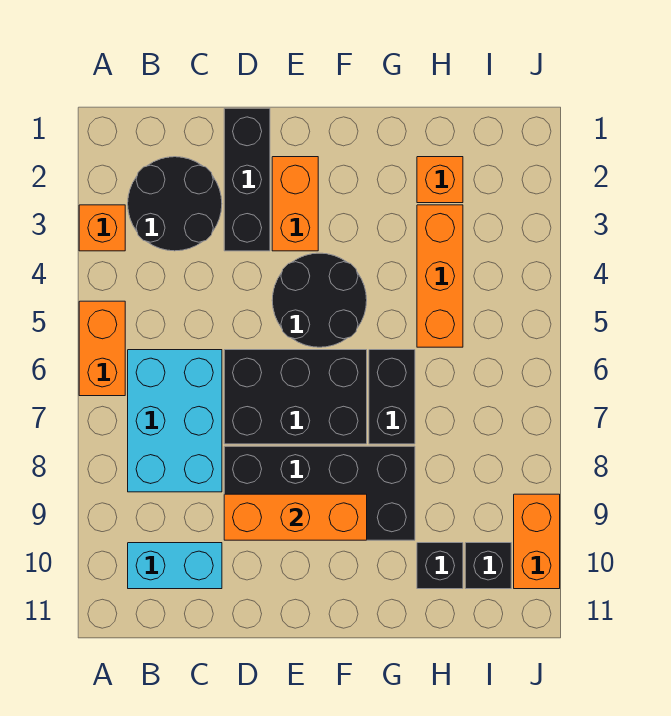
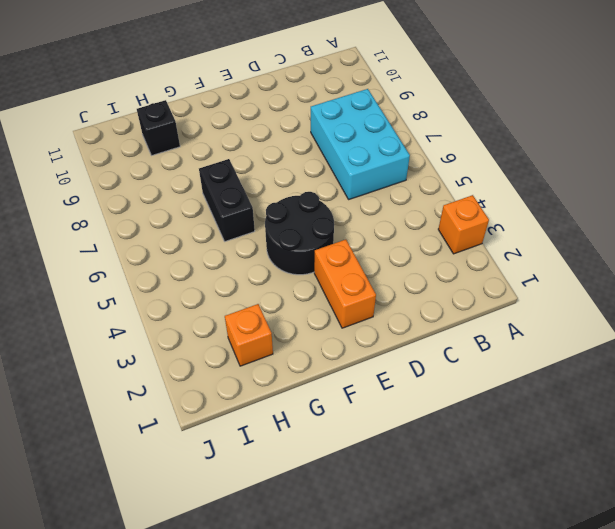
none -> orange brick A5:A6 level 1
none -> black round brick B2:C3 level 1
none -> cyan brick B10:C10 level 1

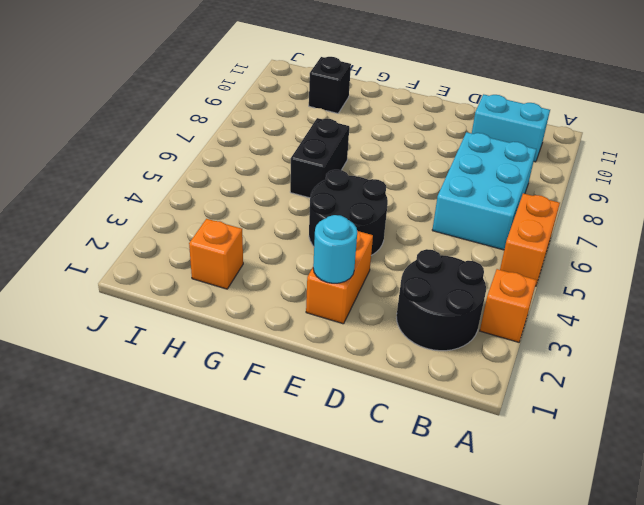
cyan round brick E2 level 2 -> none
none -> black brick D1:D3 level 1
none -> black brick D6:F7 level 1
none -> black brick D8:G9 level 1

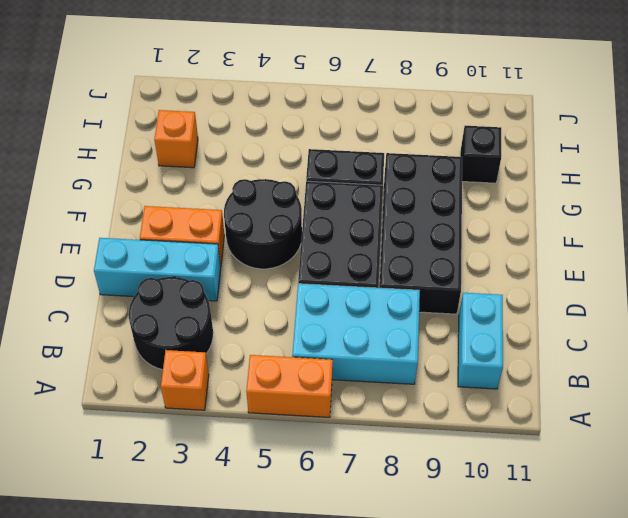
cyan brick D1:D3 level 1 -> black brick D1:D3 level 1
none -> orange brick H3:H5 level 1
none -> black brick I10 level 1
none -> orange brick J9:J10 level 1

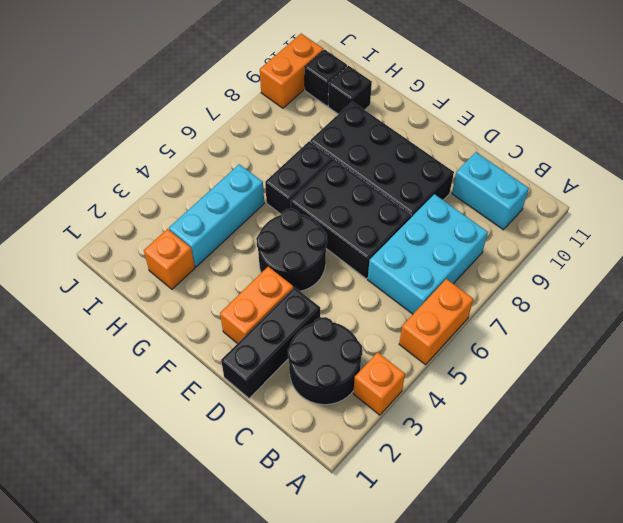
cyan brick H3:H5 level 1 -> orange brick H3:H5 level 1
none -> orange brick D9:F9 level 2

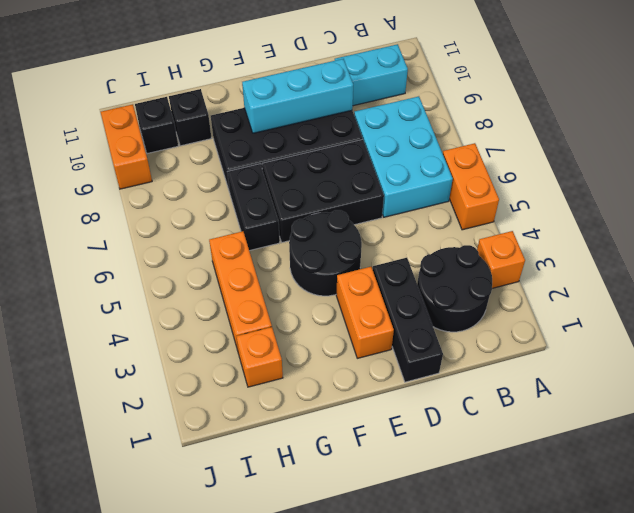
cyan brick D9:F9 level 2 -> orange brick D9:F9 level 2

